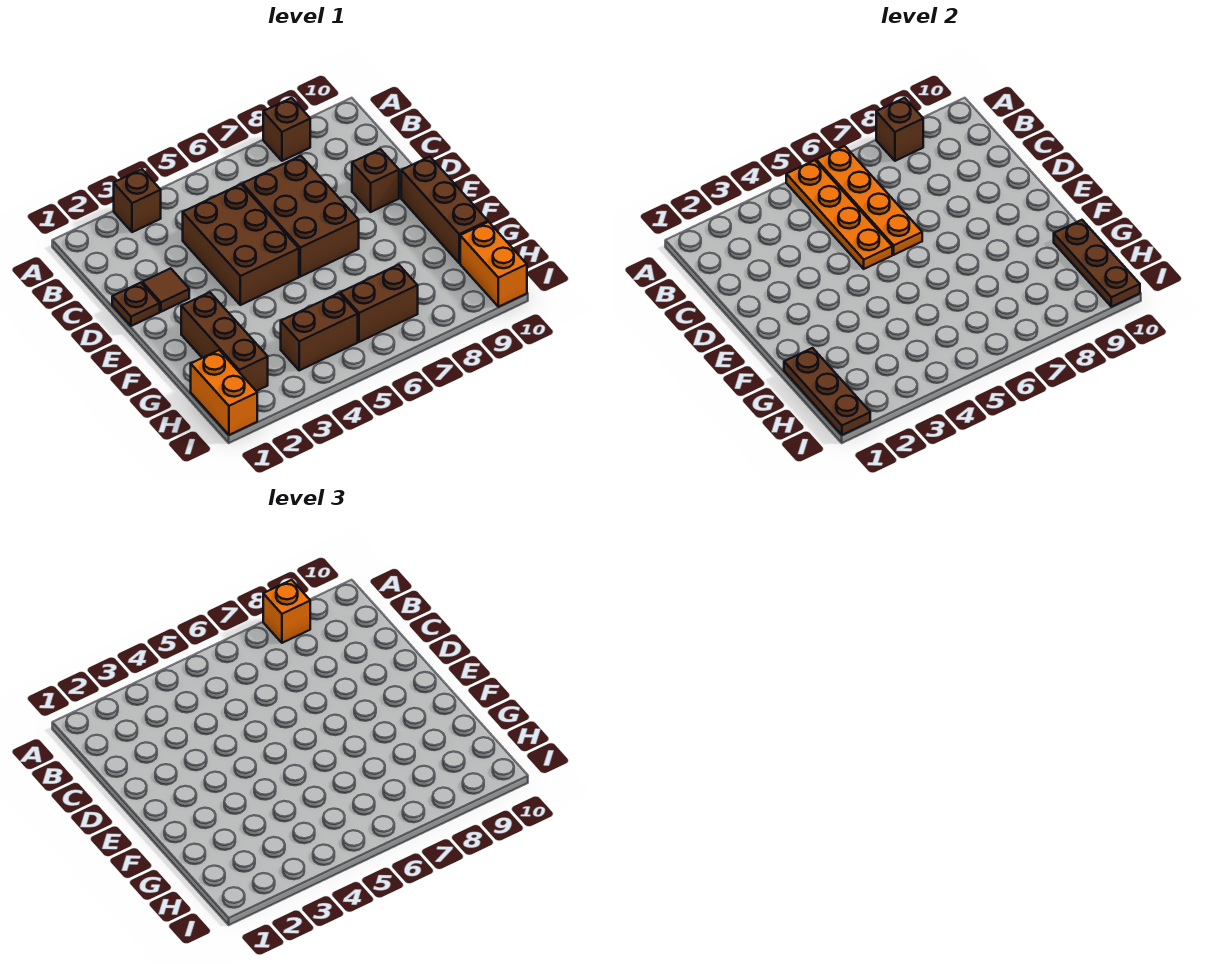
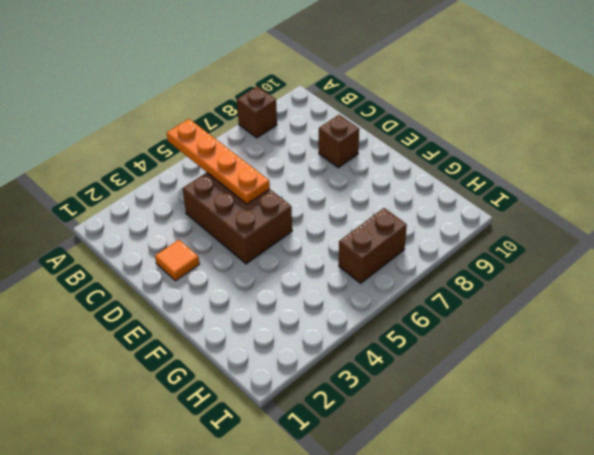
orange tile D2 level 1 -> brown tile D2 level 1
none -> brown brick A3 level 1
none -> brown brick C6:E7 level 1
none -> brown plate D1 level 1

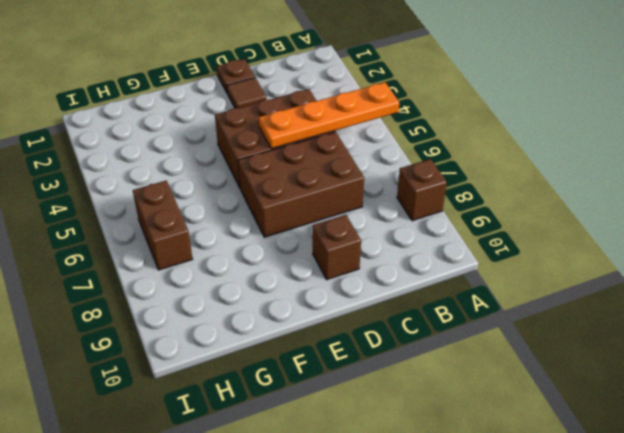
none -> brown brick A3 level 1
none -> brown brick E10:G10 level 1
none -> brown brick F2:H2 level 1

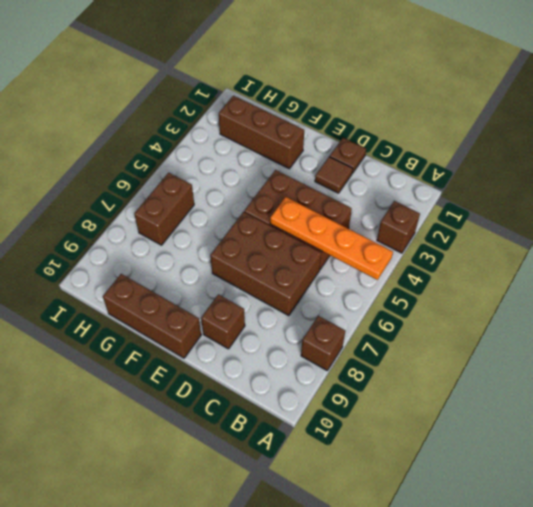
none -> orange brick H1:I1 level 1
none -> brown brick H4:H5 level 1
none -> orange brick H10:I10 level 1

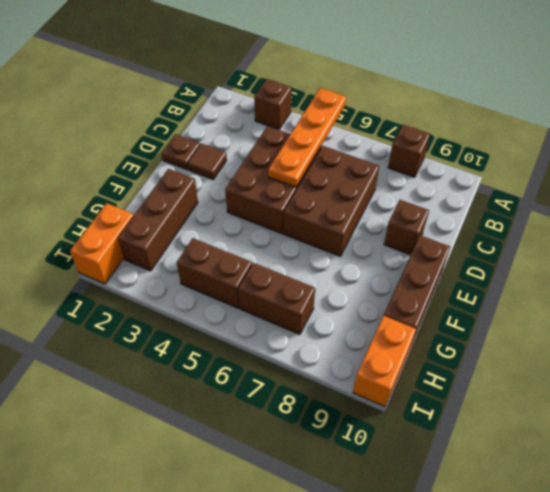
none -> orange plate A6:D6 level 2
none -> brown brick A8 level 2
none -> brown plate G1:I1 level 2

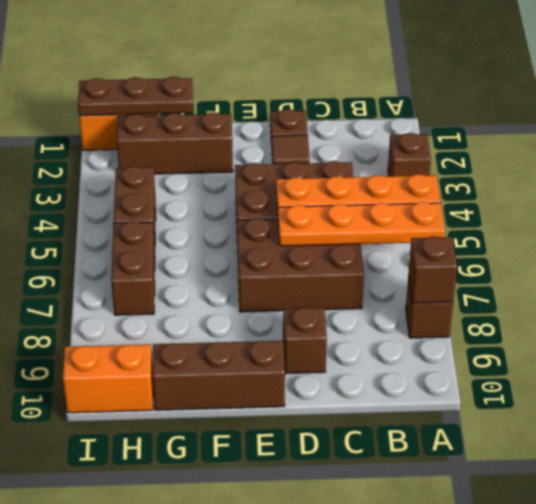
none -> brown plate G10:I10 level 2
none -> orange brick A8 level 3

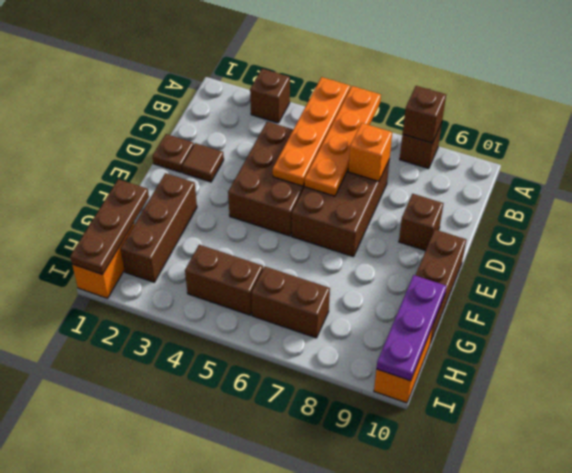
orange brick C7 level 2 -> orange brick A8 level 3
purple plate G10:I10 level 2 -> brown plate G10:I10 level 2

